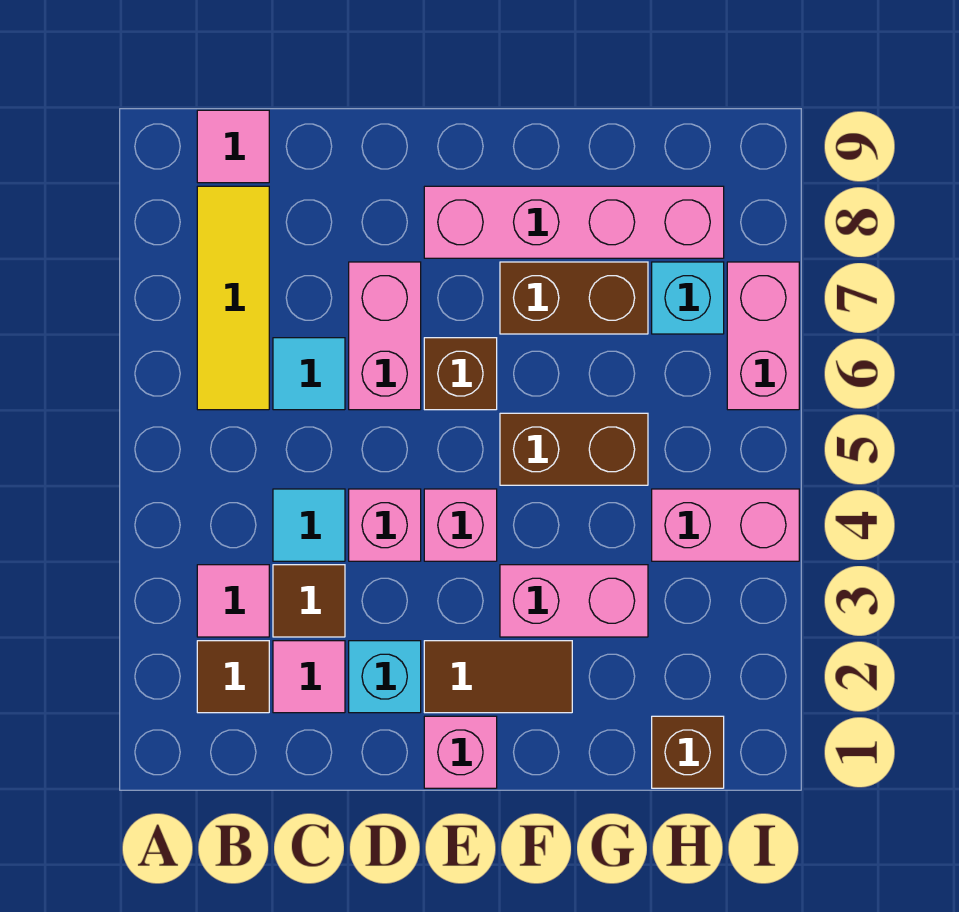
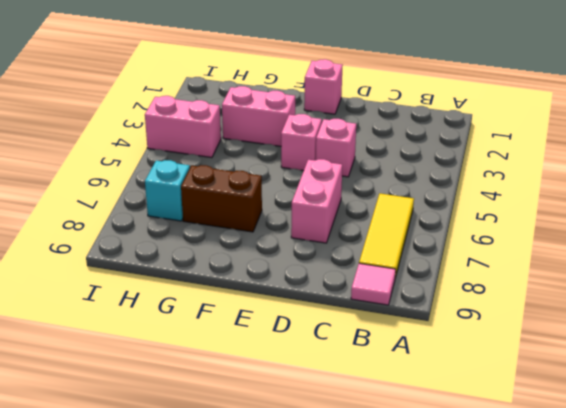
none -> brown tile B2 level 1
none -> pink tile B3 level 1
none -> pink tile C2 level 1

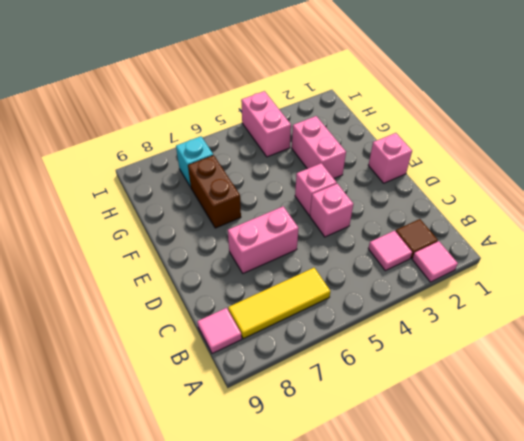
pink tile A2 level 1 -> pink tile C2 level 1
none -> brown tile C3 level 1
none -> cyan tile C4 level 1
none -> cyan tile C6 level 1

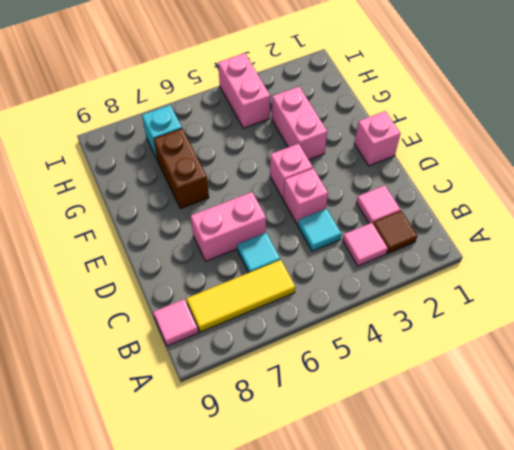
none -> brown tile C3 level 1
none -> cyan brick D2 level 1
none -> brown tile E2:F2 level 1

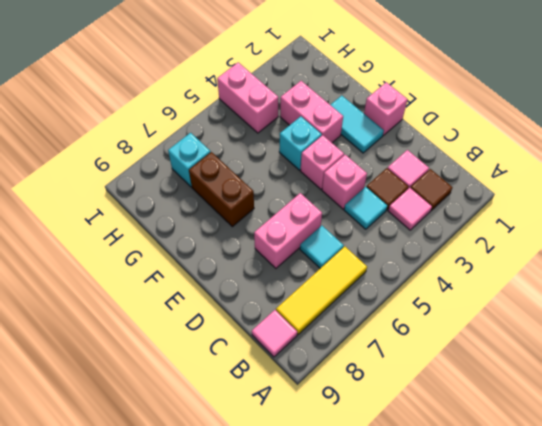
cyan tile E2:F2 level 1 -> brown tile E2:F2 level 1
cyan brick F4 level 1 -> cyan brick D2 level 1
none -> brown brick E6 level 1
none -> pink brick E8:H8 level 1
none -> brown brick F5:G5 level 1

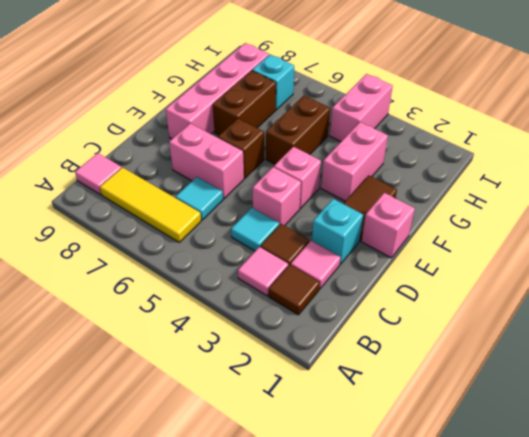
none -> brown brick H1 level 1
none -> pink brick I6:I7 level 1

